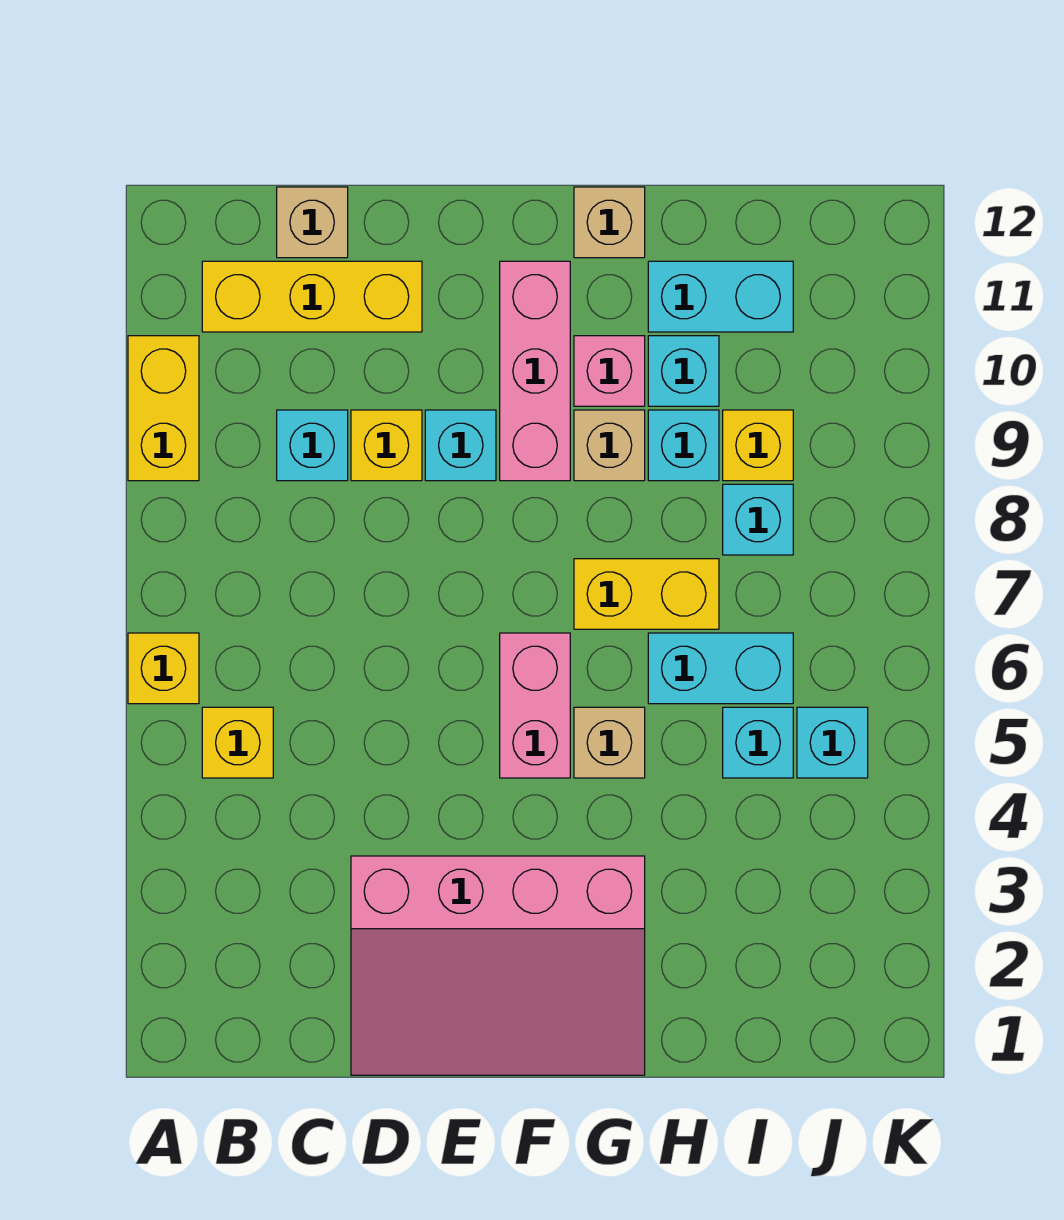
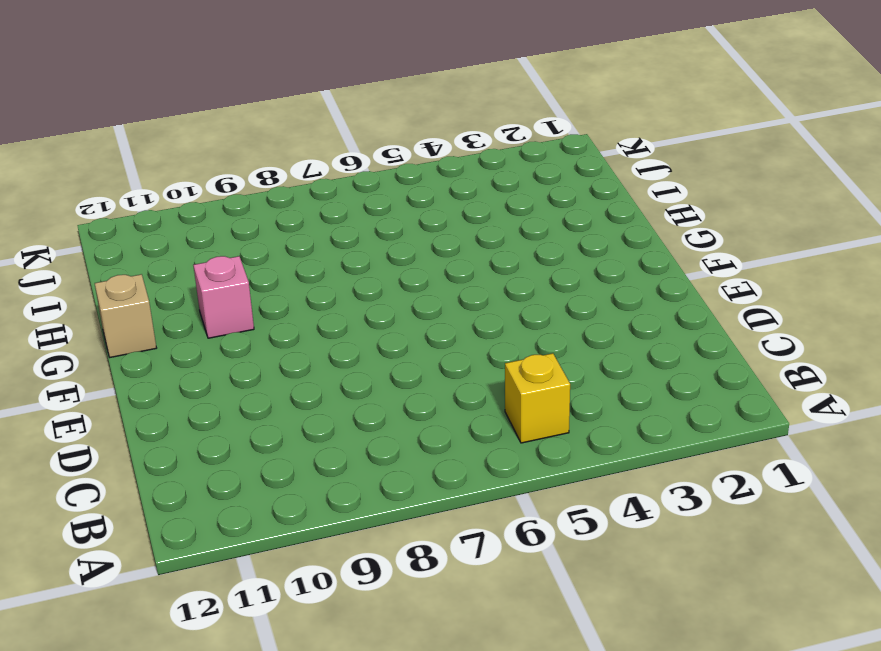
none -> yellow brick A6 level 1
none -> yellow brick A9:A10 level 1
none -> yellow brick B11:D11 level 1

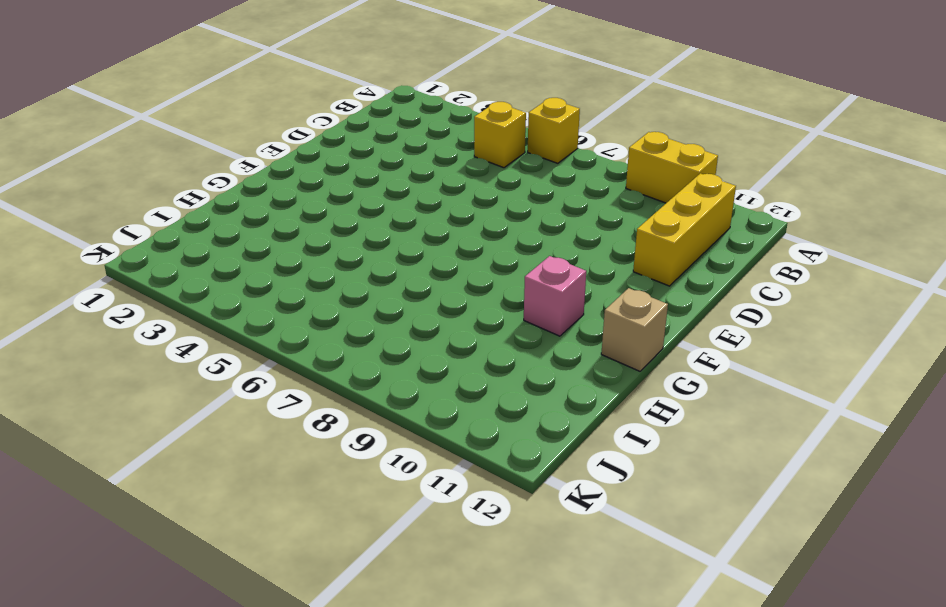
none -> cyan brick C9 level 1
none -> tan brick C12 level 1
none -> pink slope D1:G3 level 1 top 3

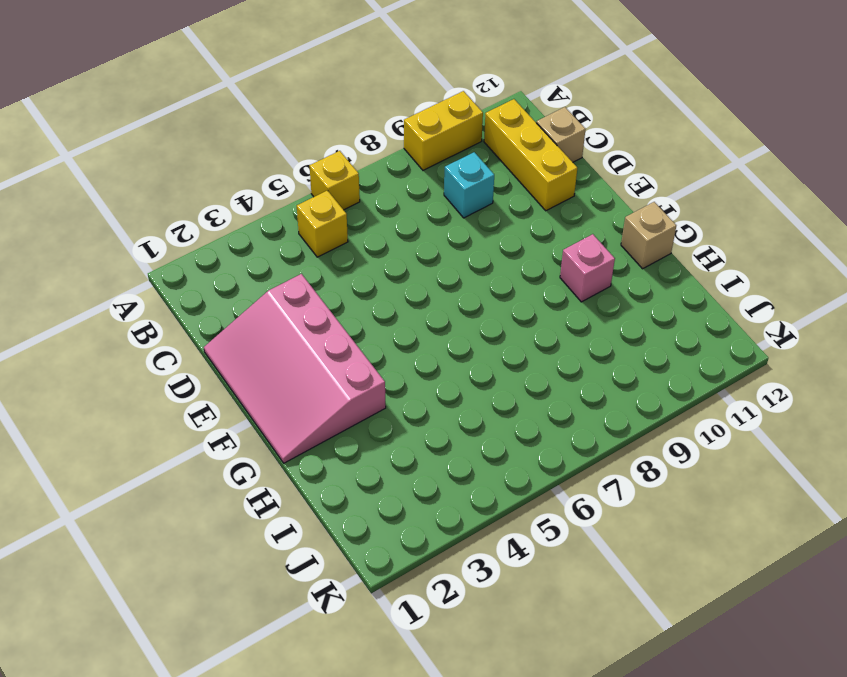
none -> yellow brick D9 level 1
none -> cyan brick E9 level 1
none -> pink brick F5:F6 level 1

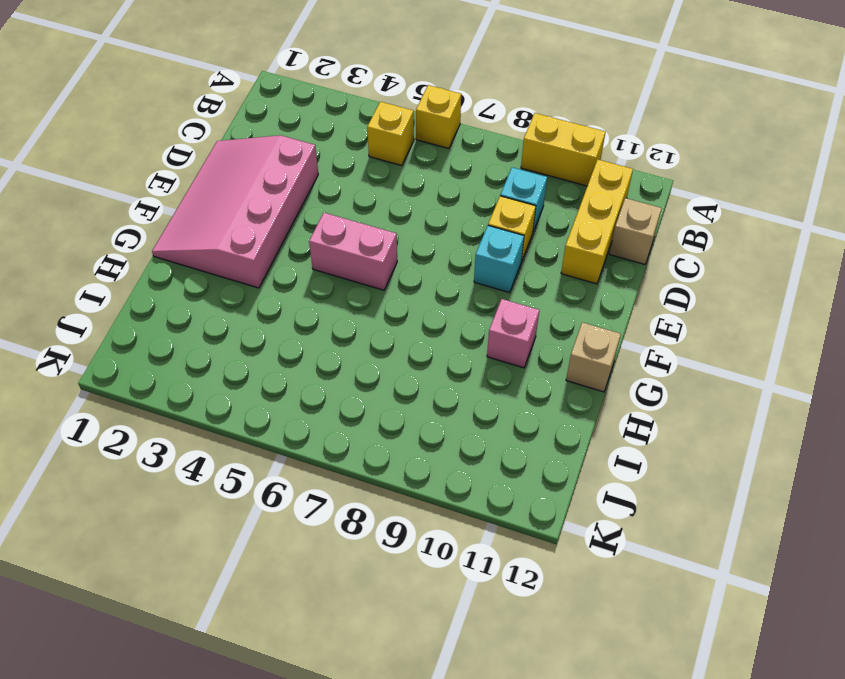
none -> pink brick F9:F11 level 1
none -> tan brick G5 level 1
none -> yellow brick G7:H7 level 1

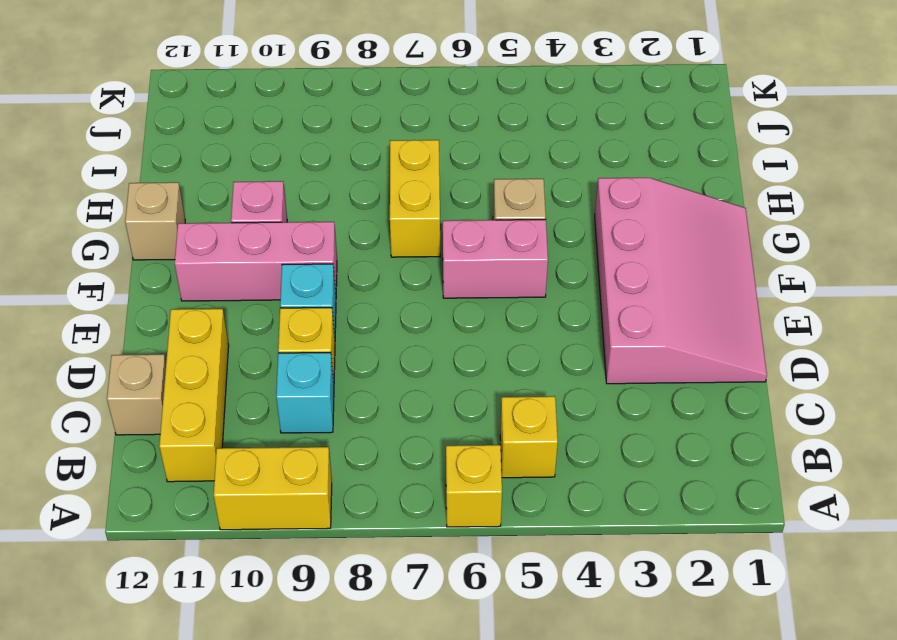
none -> tan brick G9 level 1
none -> cyan brick H6:I6 level 1
none -> cyan brick H9 level 1

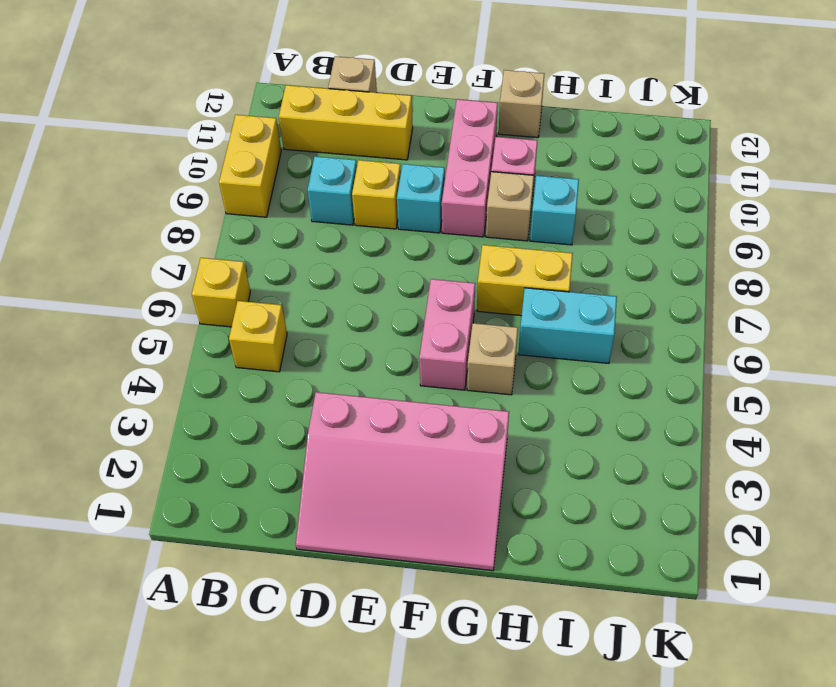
none -> cyan brick H10 level 1
none -> cyan brick H11:I11 level 1
none -> cyan brick I5 level 1

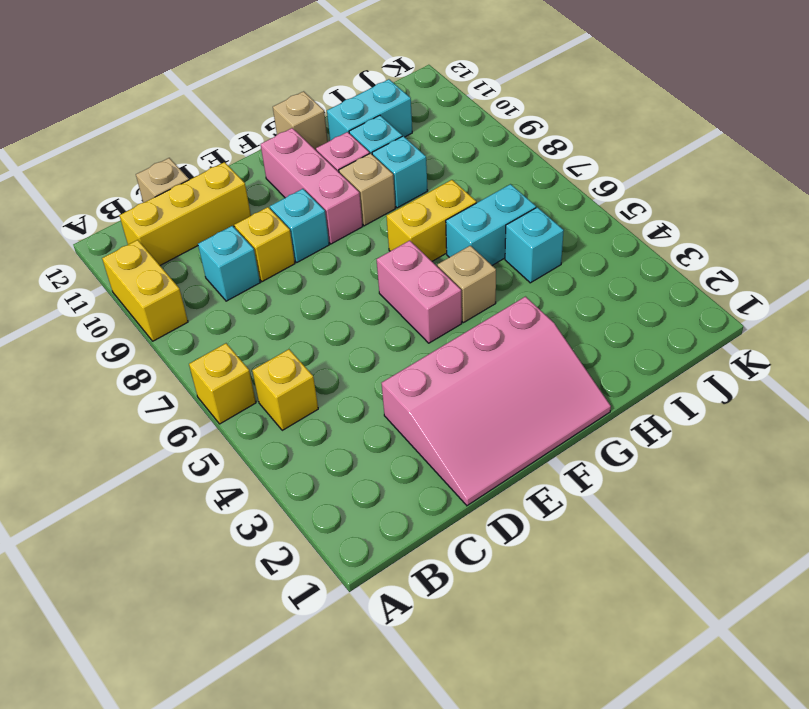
none -> cyan brick I8 level 1
none -> yellow brick I9 level 1
none -> cyan brick J5 level 1

